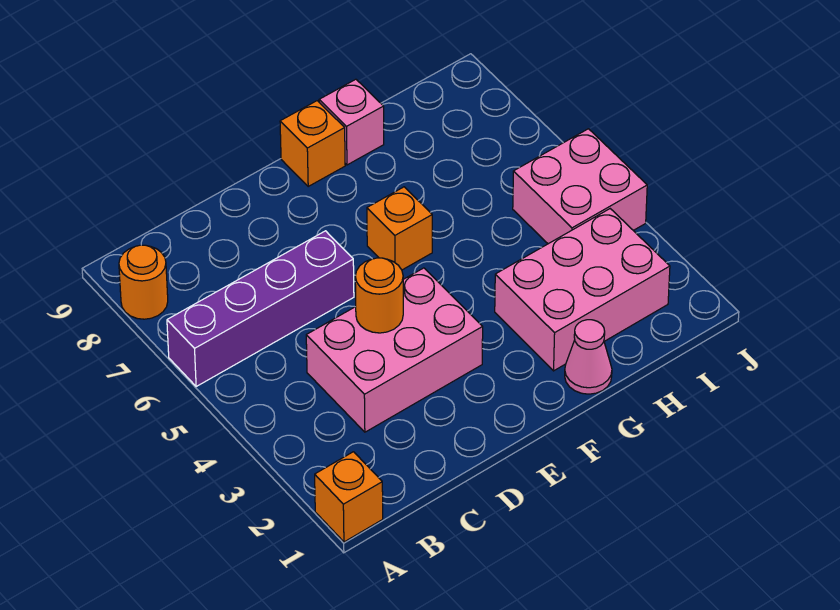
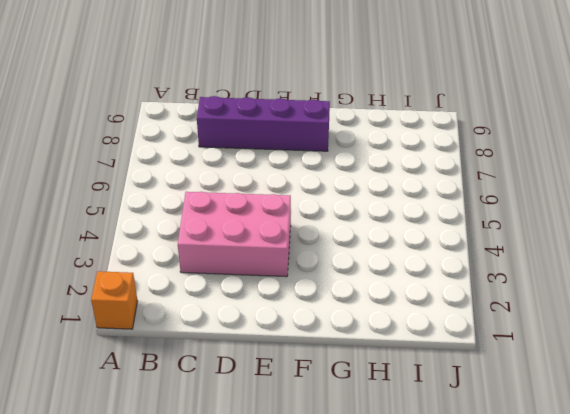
purple brick C8:F8 level 1 -> purple brick A6:D6 level 1
none -> orange round brick A8 level 1
none -> orange brick F6 level 1

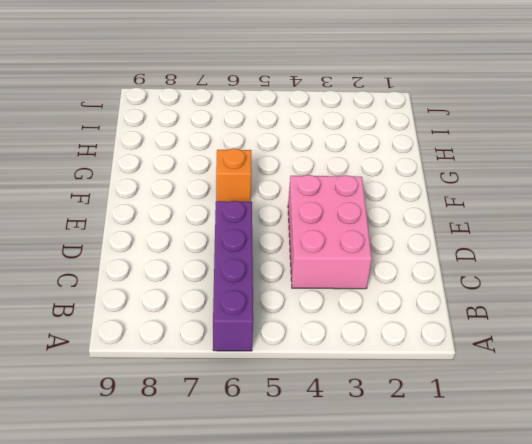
none -> orange brick A1 level 1
none -> orange round brick A8 level 1

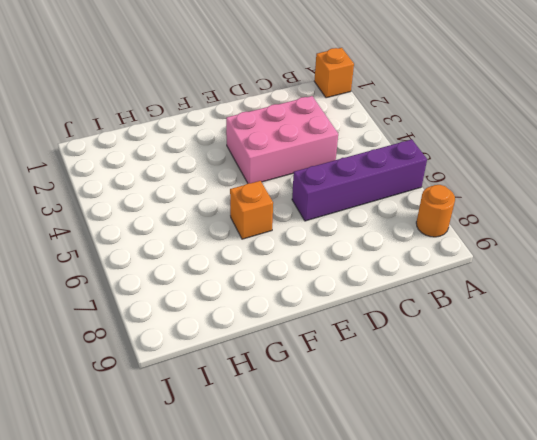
none -> orange brick F9 level 1
none -> pink cone G1 level 1

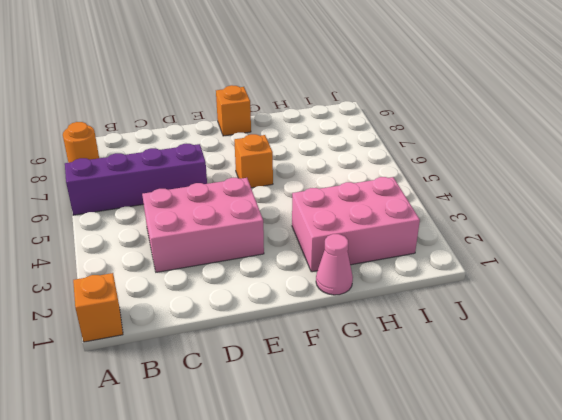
none -> pink brick G9 level 1
none -> pink brick I4:J5 level 1

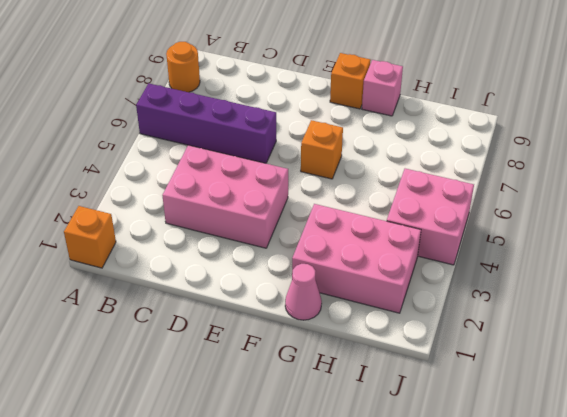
none -> orange round brick D4 level 2

